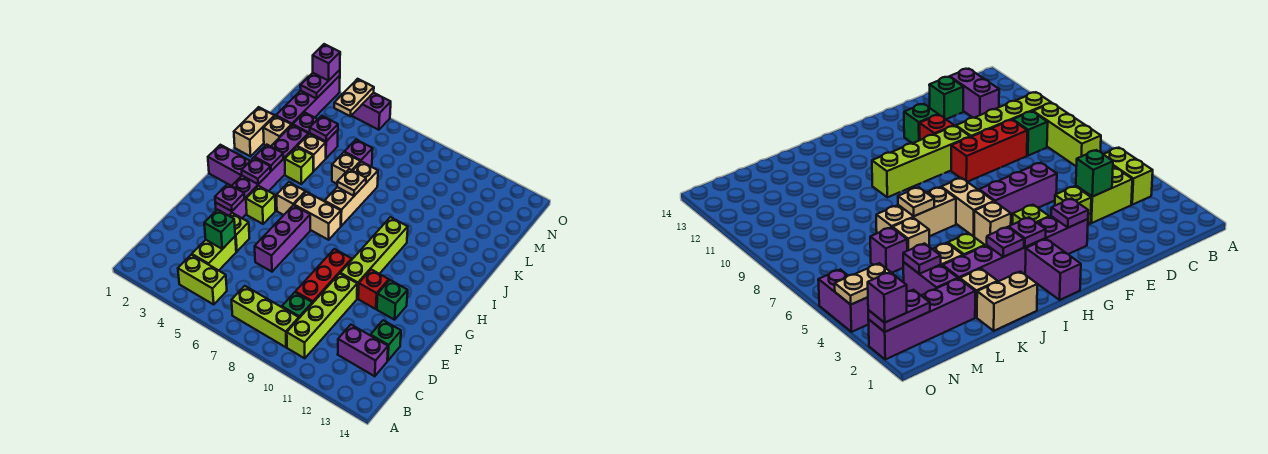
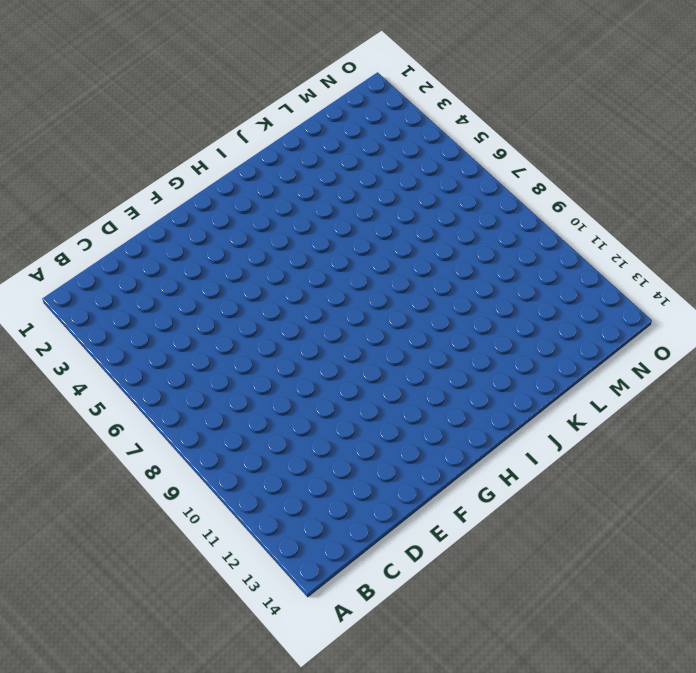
none -> lime brick B4:B5 level 1
none -> lime brick B7:B9 level 1
none -> lime brick B10:E10 level 1
none -> lime brick C4:D4 level 1

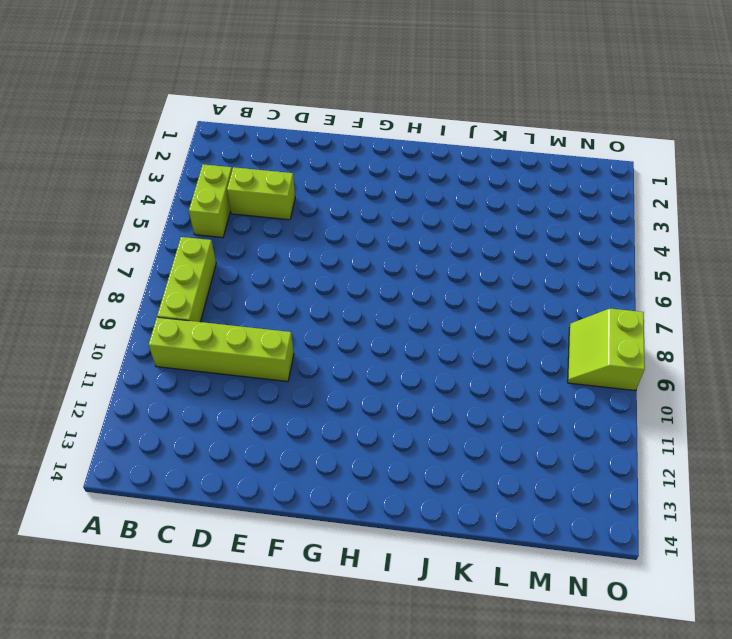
lime slope N8:O9 level 1 top O -> none
none -> green brick C9 level 1
none -> purple brick C12:C13 level 1
none -> red brick D9:F9 level 1
none -> green brick D13 level 1

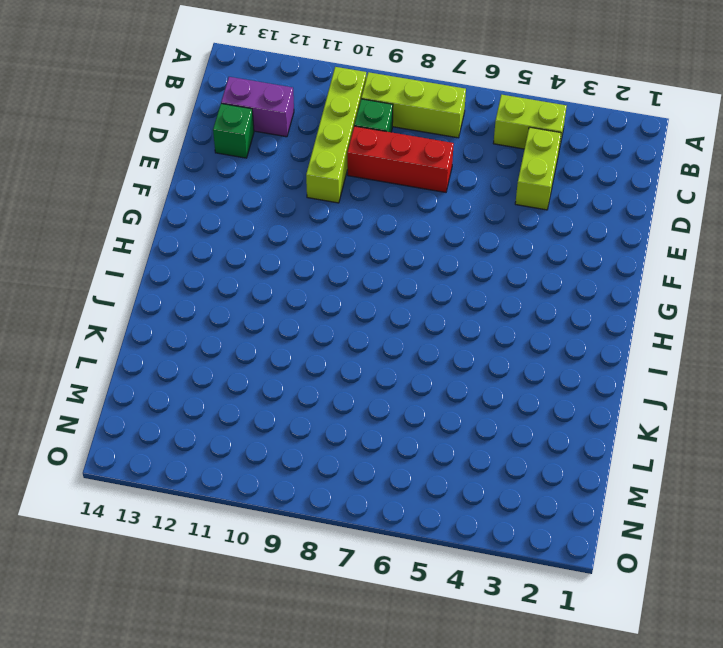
red brick D7:D9 level 1 -> red brick D9:F9 level 1
none -> lime brick E4 level 1
none -> purple brick E6:G6 level 1
none -> purple brick F3:K3 level 1
none -> lime brick F10:I10 level 1

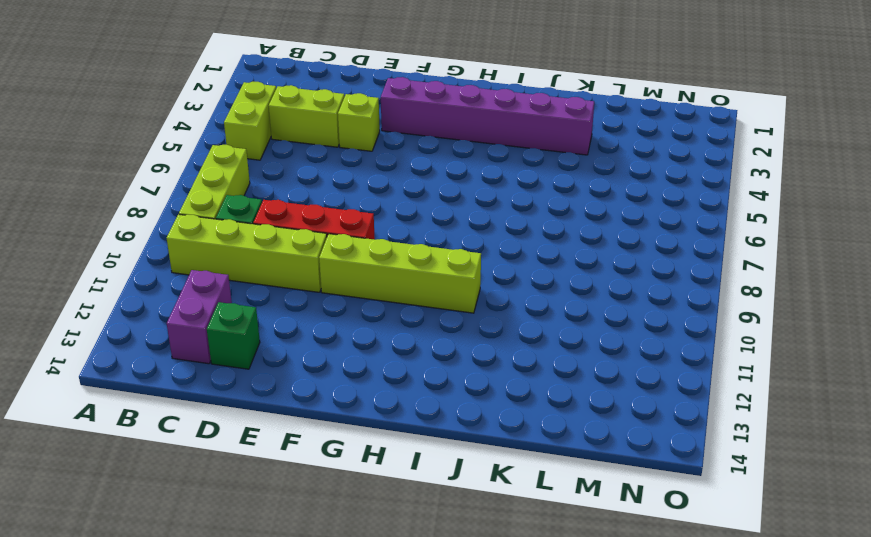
none -> purple brick E6:G6 level 1
none -> red brick F11 level 1
none -> green brick F12 level 1
none -> lime brick G4 level 1

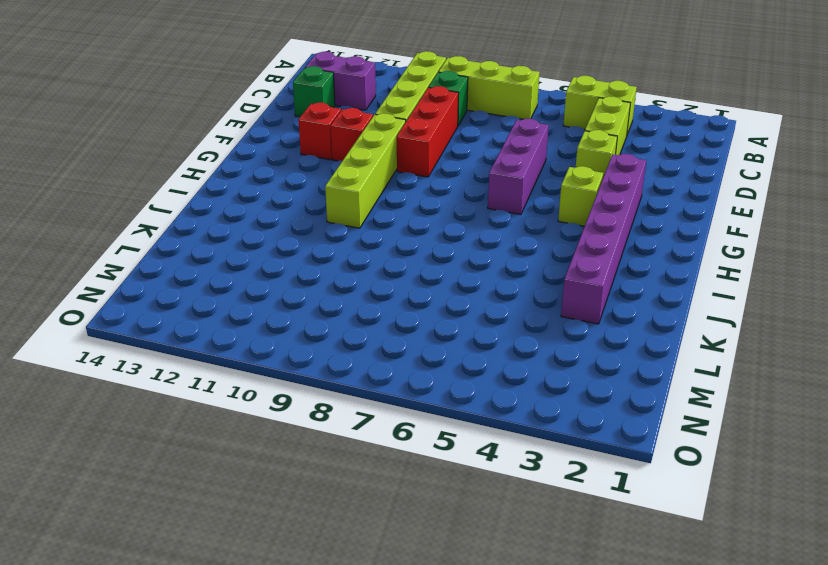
red brick F12 level 1 -> green brick F12 level 1
none -> purple brick H1:H2 level 1
none -> tan brick H5 level 1
none -> tan brick H6:H7 level 1
none -> tan brick I7:K7 level 1

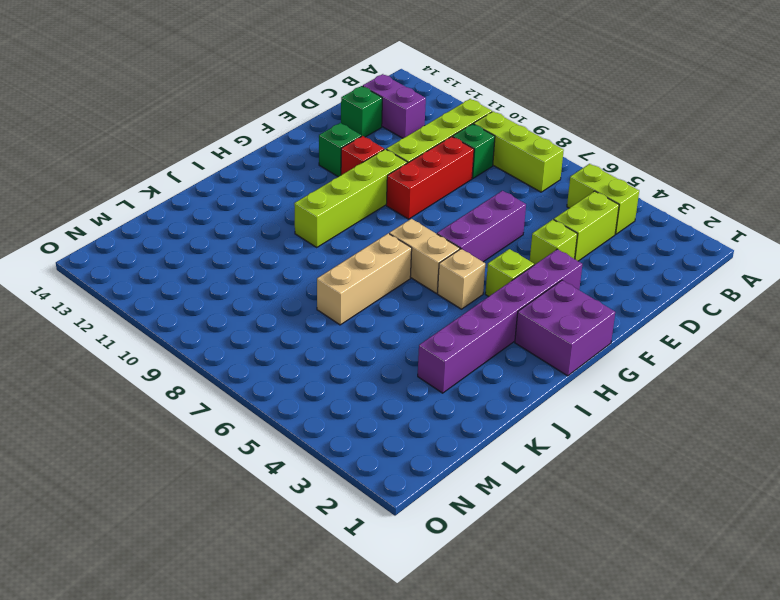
purple brick G1:H2 level 1 -> purple brick H1:H2 level 1
none -> tan brick J1:K1 level 1
none -> lime brick J4 level 1
none -> tan brick K2 level 1
none -> tan brick K4 level 1

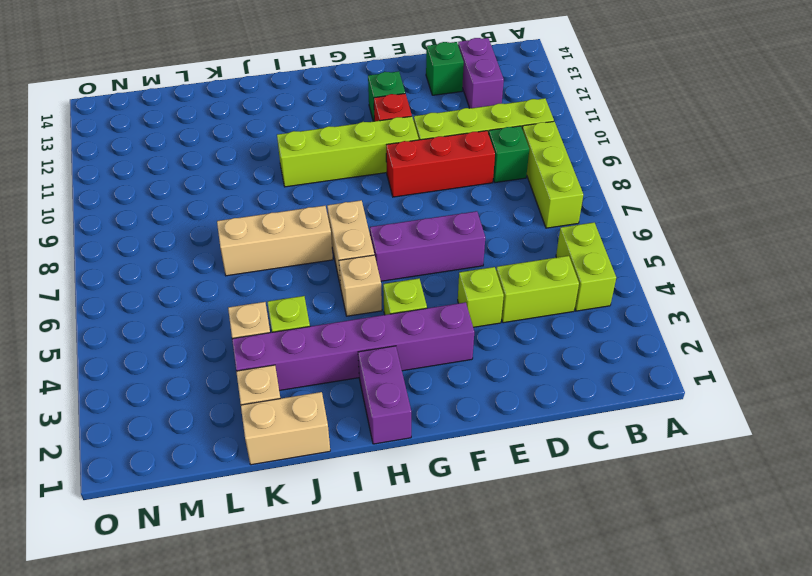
none -> tan brick K6 level 1
none -> purple brick L2:O2 level 1
none -> purple brick L3:L4 level 1
none -> purple brick L6 level 1

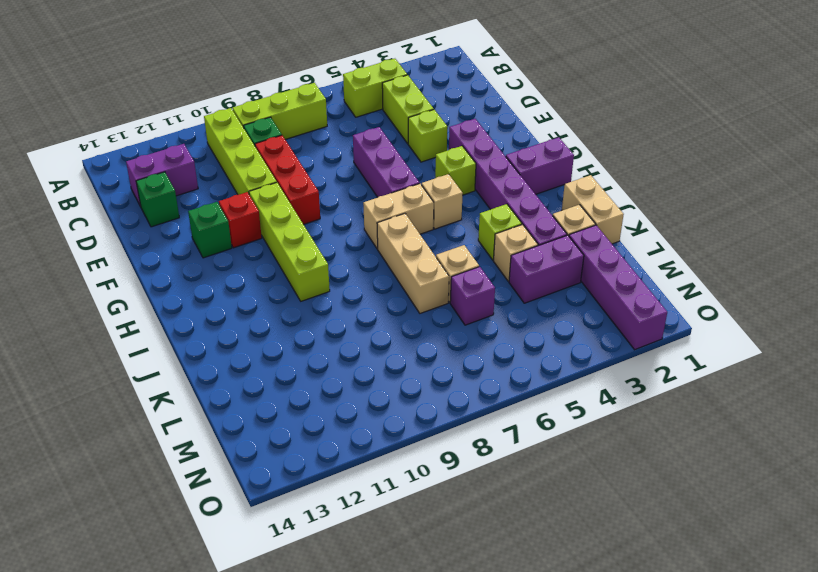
none -> purple brick O4:O5 level 1
none -> green brick D4 level 2
none -> purple plate F3 level 2
none -> purple plate H3 level 2

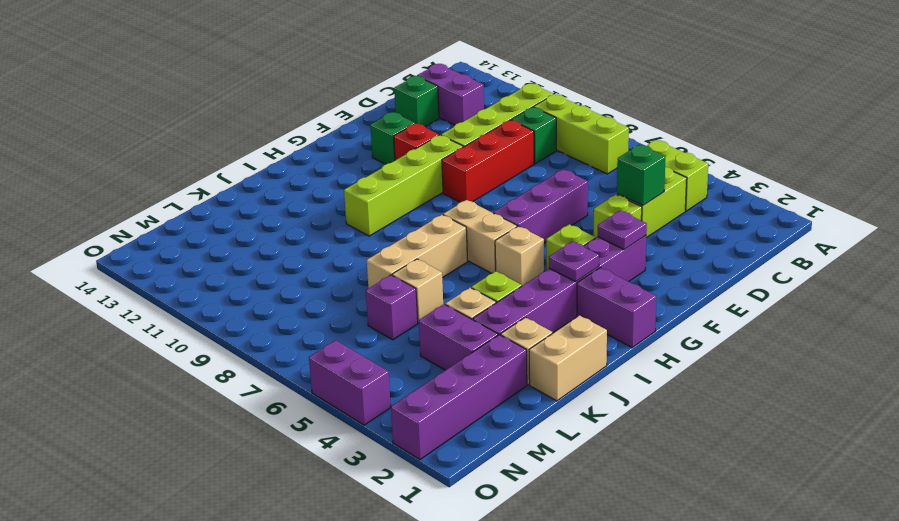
none -> purple plate I3 level 2
none -> tan plate J7 level 2
none -> purple plate L4 level 2
none -> purple plate N2:O2 level 2

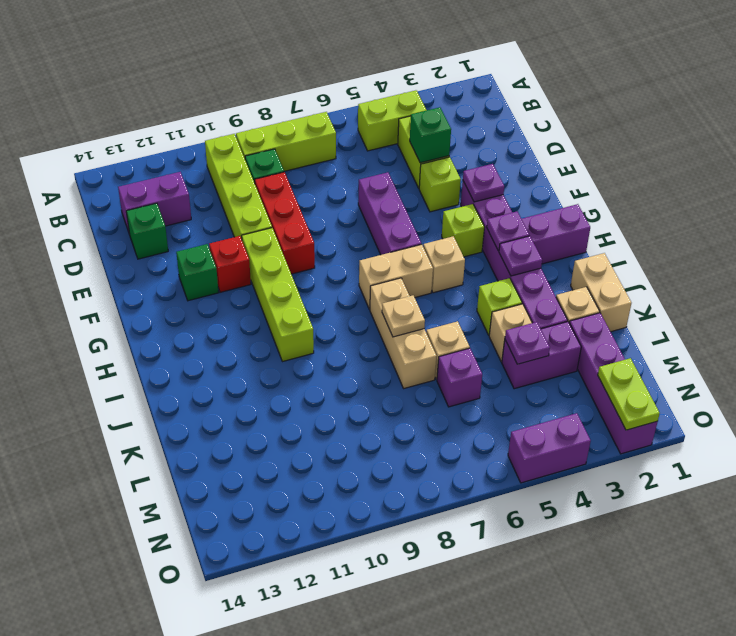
lime plate N2:O2 level 2 -> purple plate N2:O2 level 2
none -> tan plate N4:O4 level 2
none -> purple brick O2 level 3

